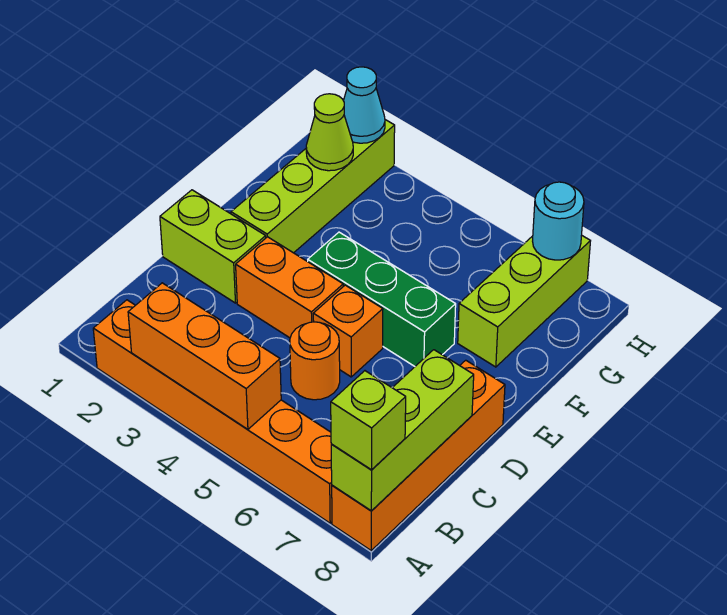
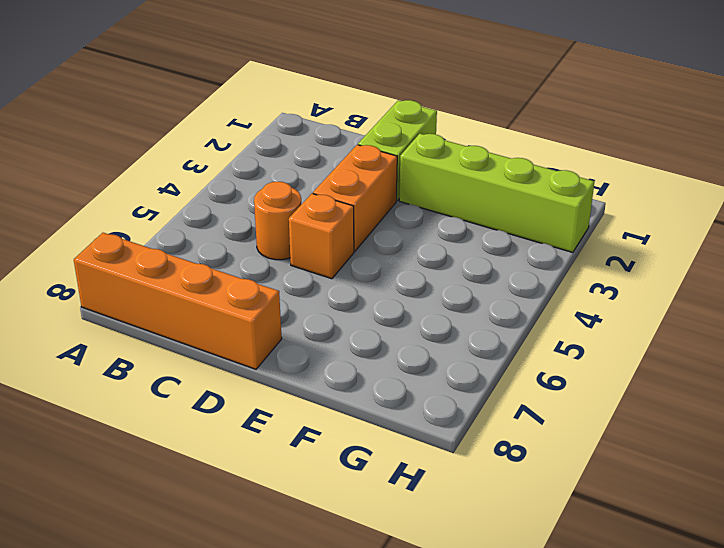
none -> orange brick A2:A7 level 1
none -> green brick E4:E6 level 1
none -> lime brick F7:H7 level 1

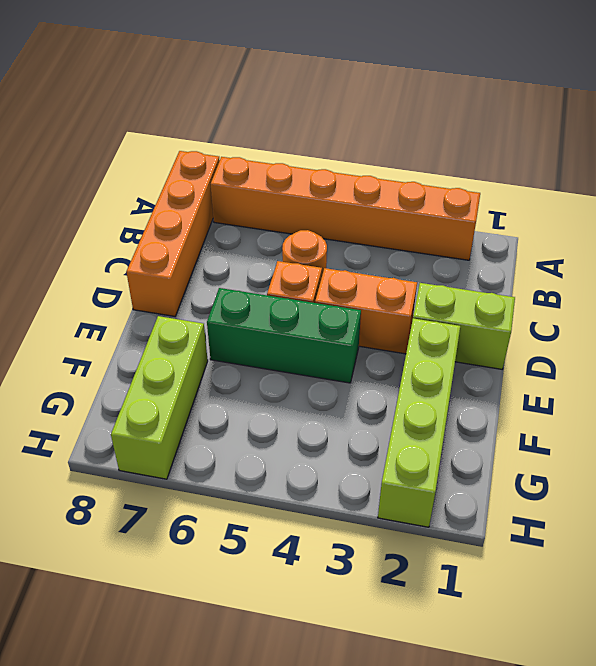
none -> orange brick A3:A5 level 2
none -> lime brick A8:C8 level 2
none -> lime cone G2 level 2

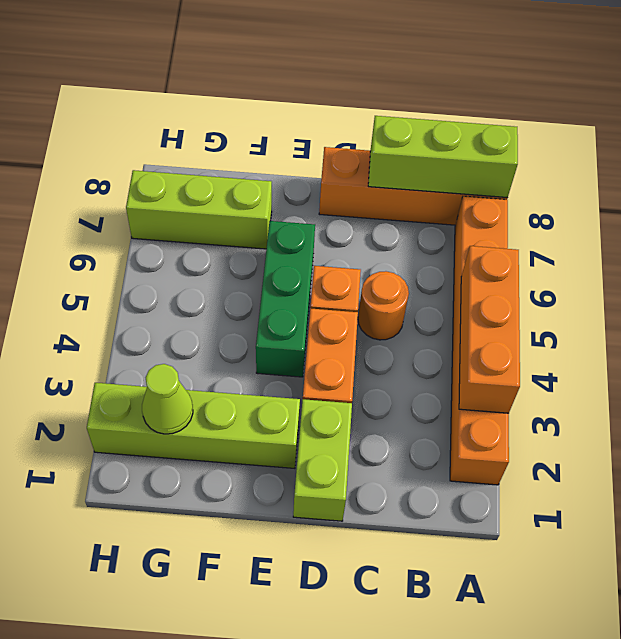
none -> cyan cone H2 level 2
none -> cyan round brick H7 level 2
none -> lime brick A8 level 3

